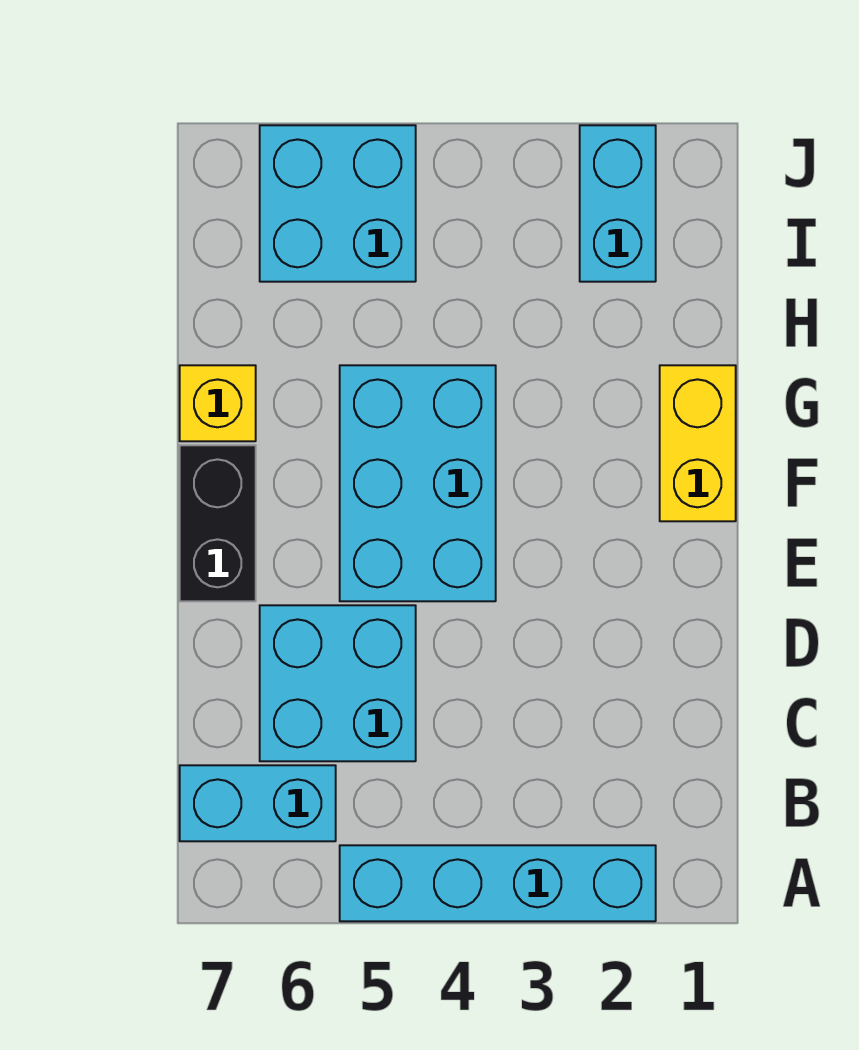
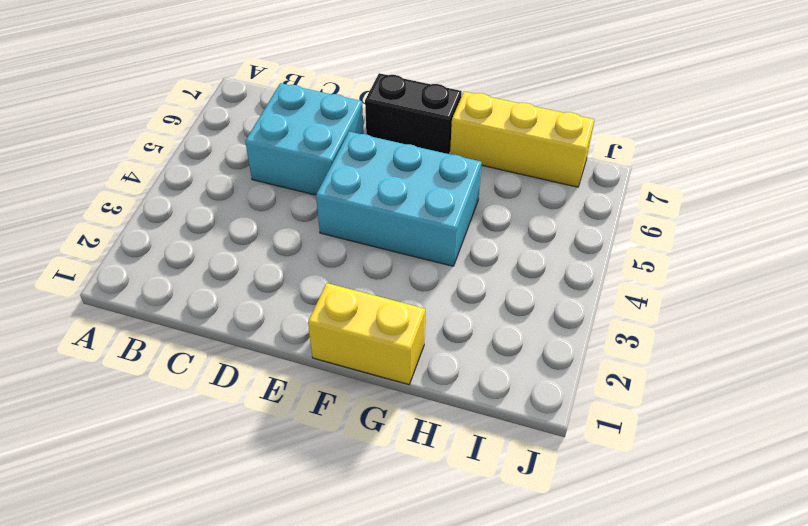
yellow brick G7:I7 level 1 -> yellow brick G7 level 1
none -> cyan brick A2:A5 level 1
none -> cyan brick B6:B7 level 1

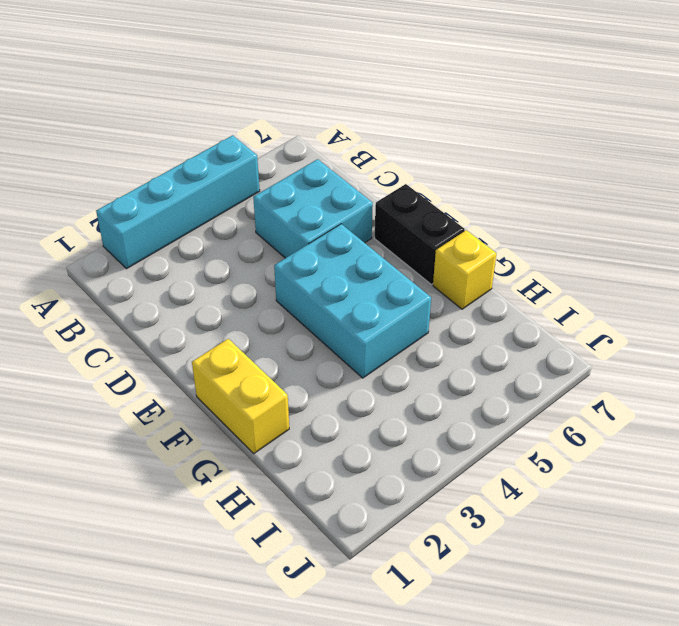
none -> cyan brick B6:B7 level 1
none -> cyan brick I2:J2 level 1

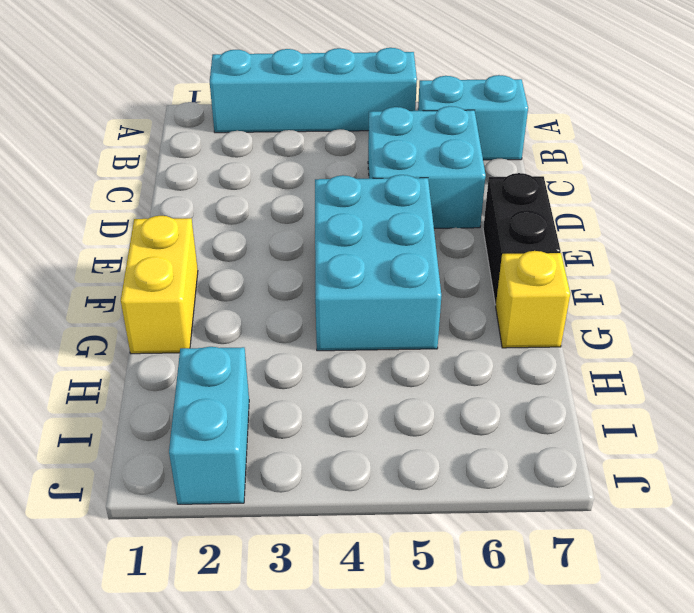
none -> cyan brick I5:J6 level 1

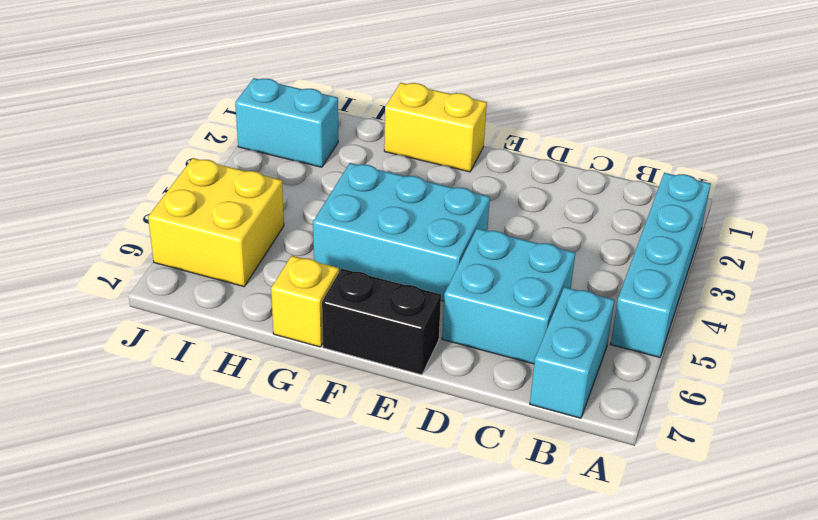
yellow brick I5:J6 level 1 -> cyan brick I5:J6 level 1

